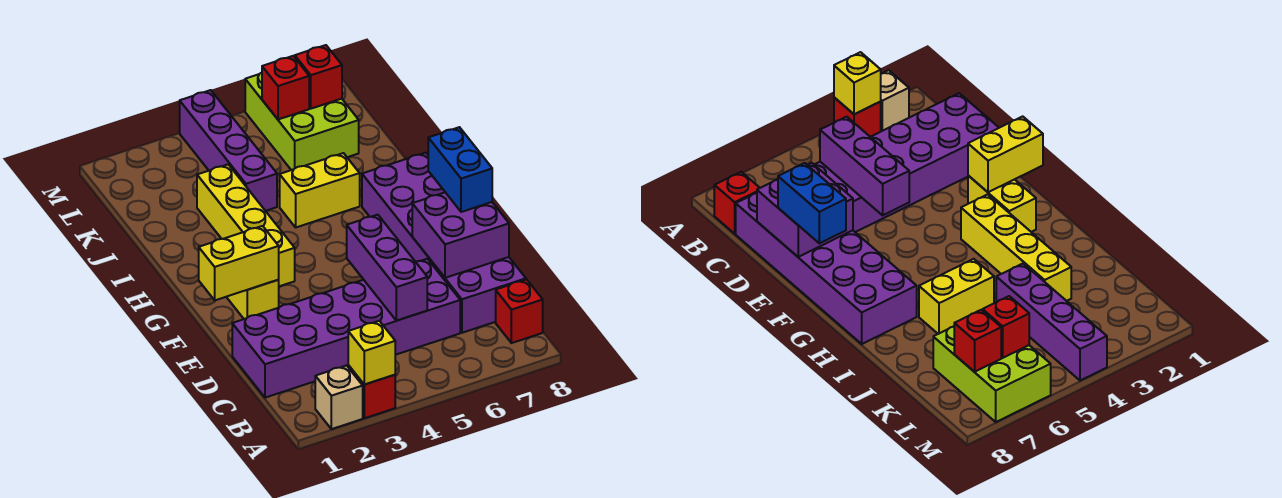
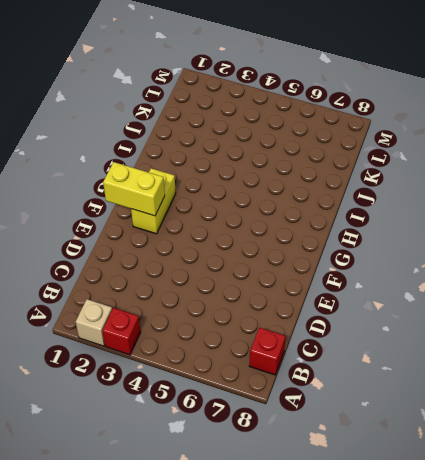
none -> purple brick C1:D6 level 1
none -> purple brick C7:H8 level 1
none -> yellow brick G3:J3 level 1

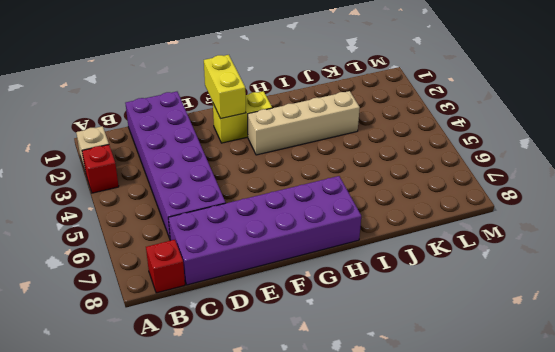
tan brick G3:J3 level 1 -> yellow brick G3:J3 level 1
none -> yellow brick I5:I6 level 1
none -> purple brick J4:M4 level 1
none -> lime brick K6:M7 level 1

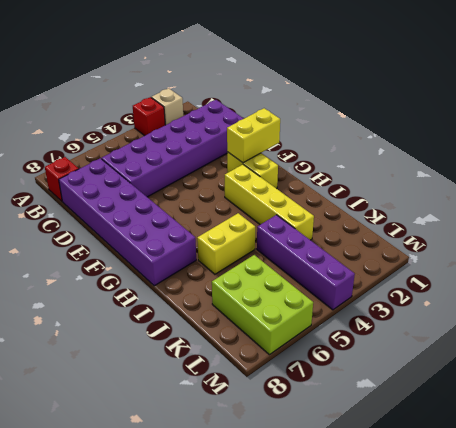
none -> yellow brick A3 level 2
none -> purple brick C5:E5 level 2
none -> purple brick D7:E8 level 2

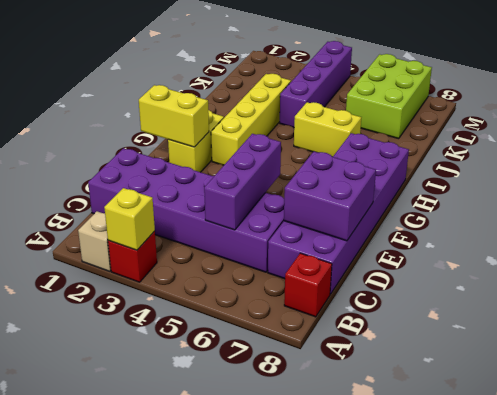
none -> red brick L6 level 2
none -> red brick L7 level 2
none -> blue brick E8:F8 level 3

